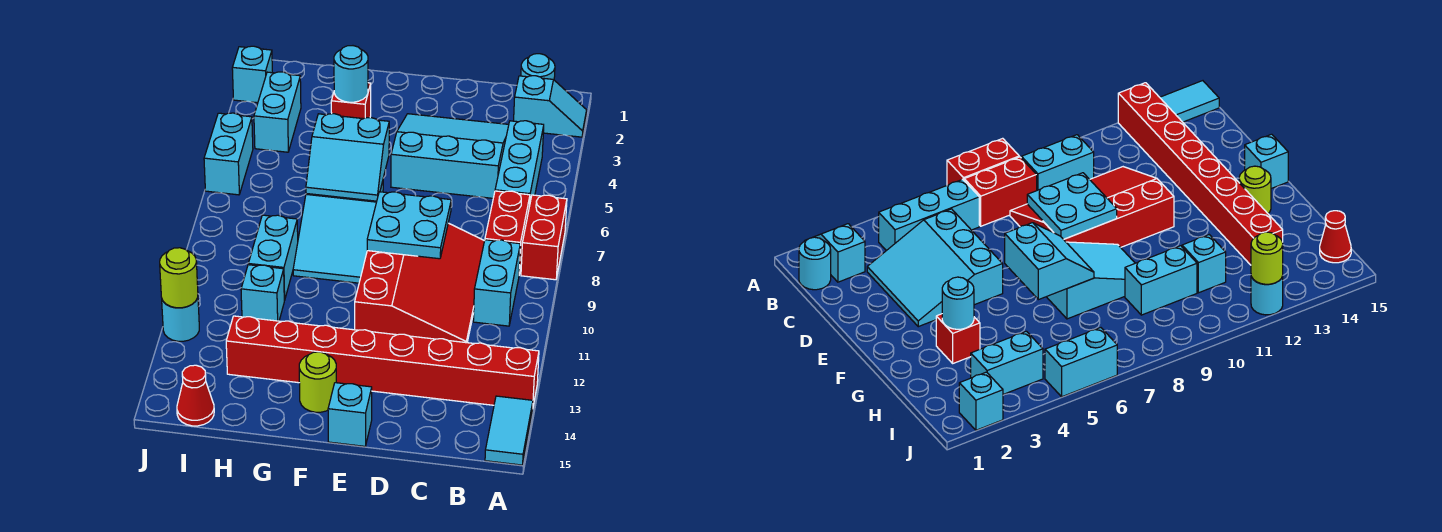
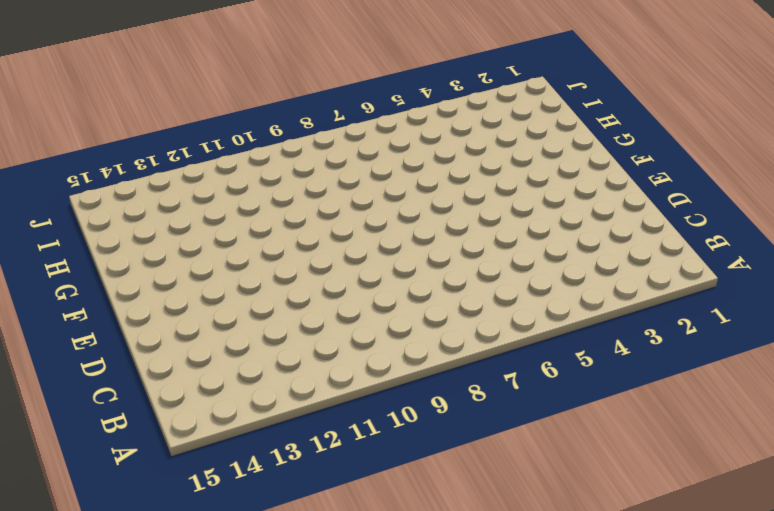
none -> cyan slope A2:B2 level 1 top B
none -> red brick A7:A8 level 1
none -> red brick A13:H13 level 1

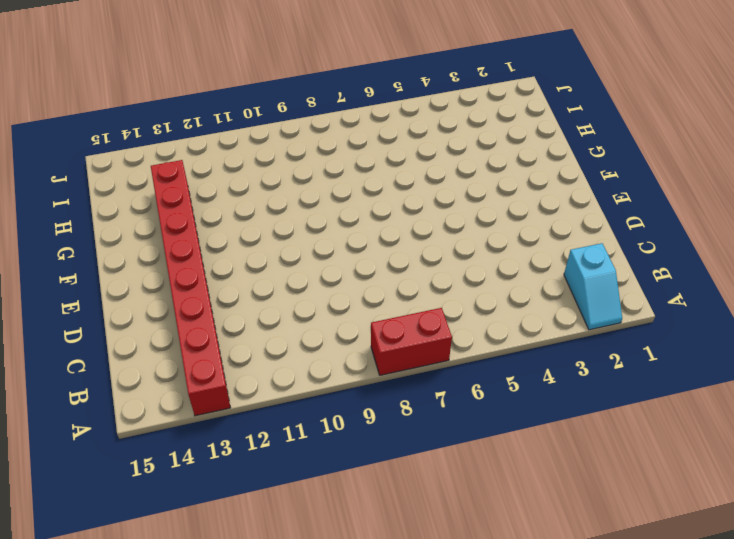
none -> cyan tile A14:A15 level 1
none -> cyan round brick B1 level 1
none -> cyan brick B4:B6 level 1

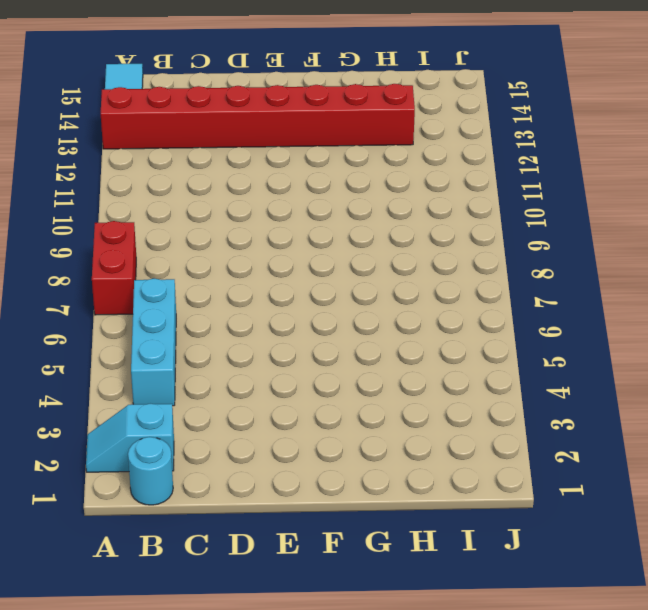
none -> red brick B7:B8 level 1
none -> cyan brick B9:B10 level 1
none -> cyan slope C3:E5 level 1 top 5

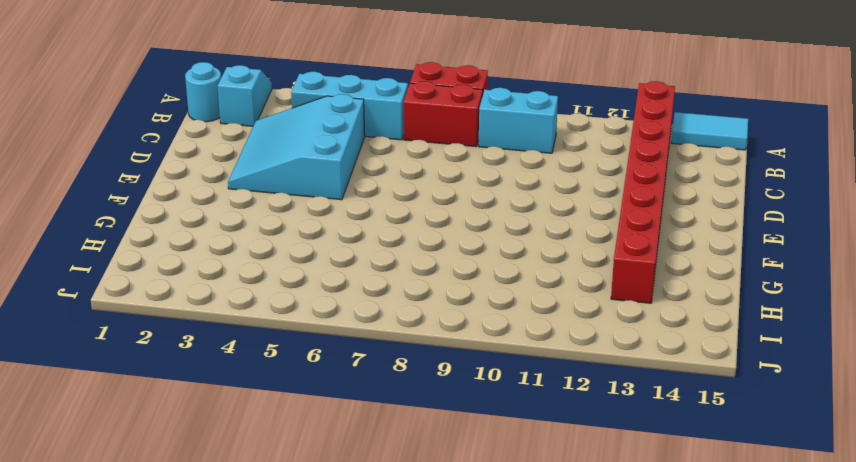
none -> red slope C8:E11 level 1 top E
none -> cyan brick E15 level 1
none -> cyan slope F7:G9 level 1 top 7

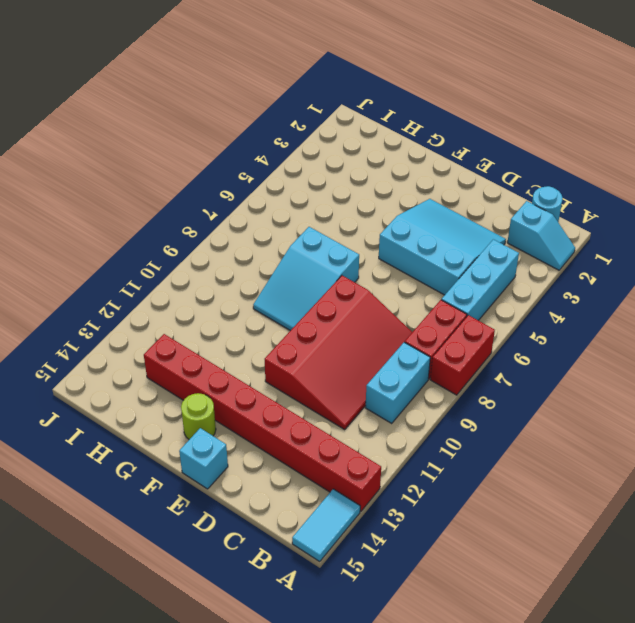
none -> red brick G3 level 1
none -> cyan brick H9:H10 level 1
none -> cyan brick H11 level 1

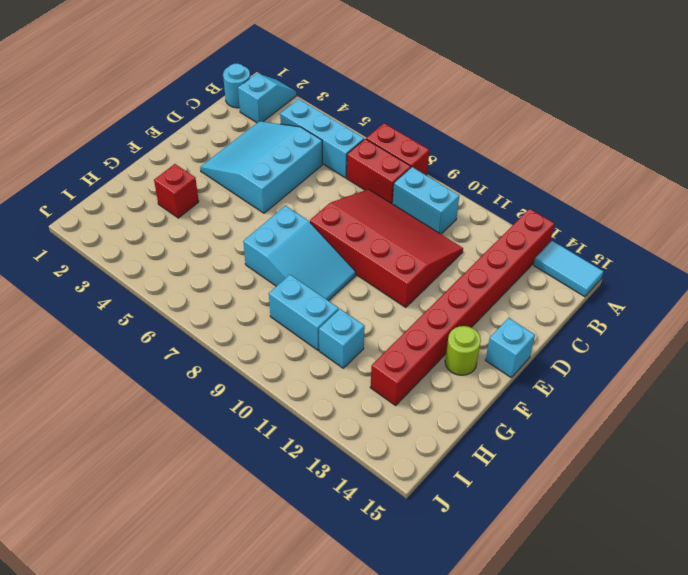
none -> cyan brick I3:I4 level 1
none -> red cone I15 level 1
none -> cyan brick J2 level 1

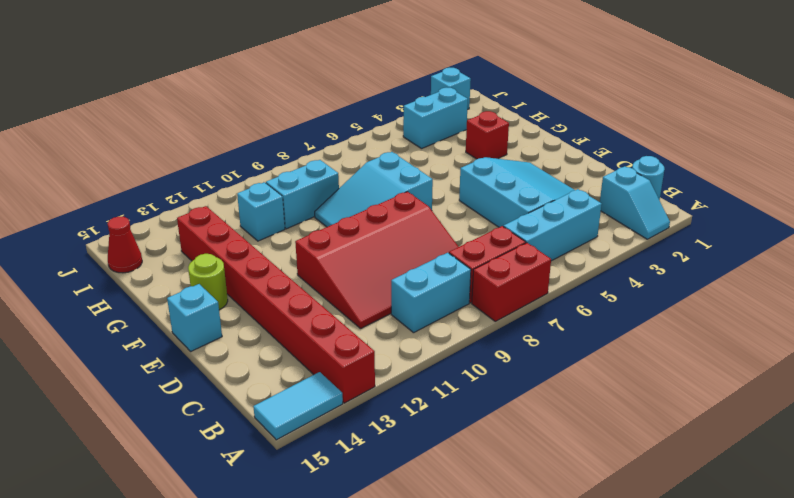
none -> cyan brick J5:J6 level 1
none -> cyan round brick J12 level 1
none -> cyan plate D8:E9 level 2

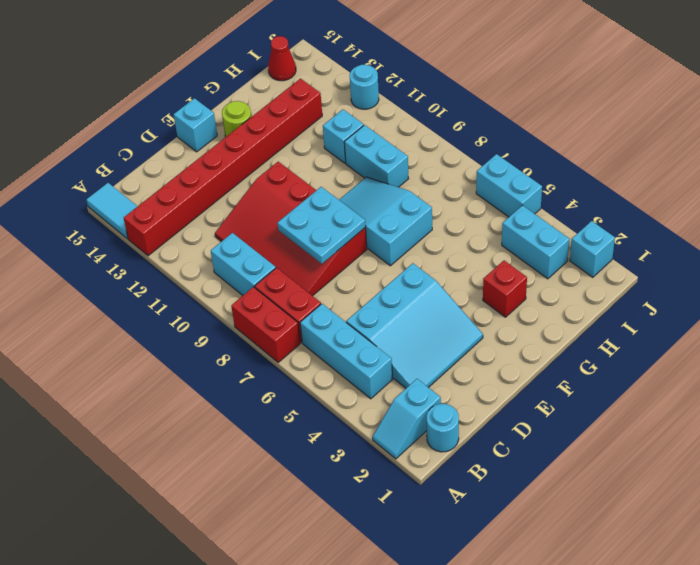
none -> cyan slope F6:G7 level 2 top 6
none -> cyan round brick G3 level 2
none -> lime round brick J12 level 2

